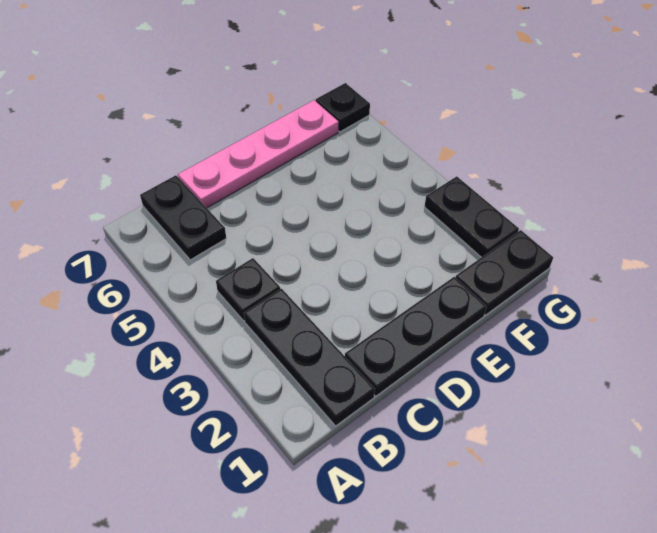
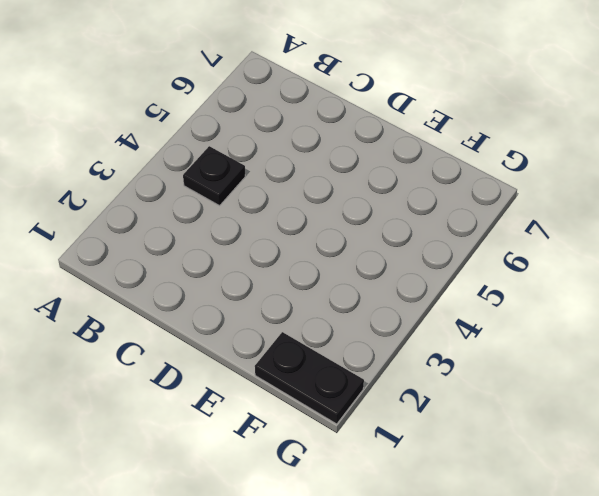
none -> black plate B1:B3 level 1
none -> black plate B6:B7 level 1

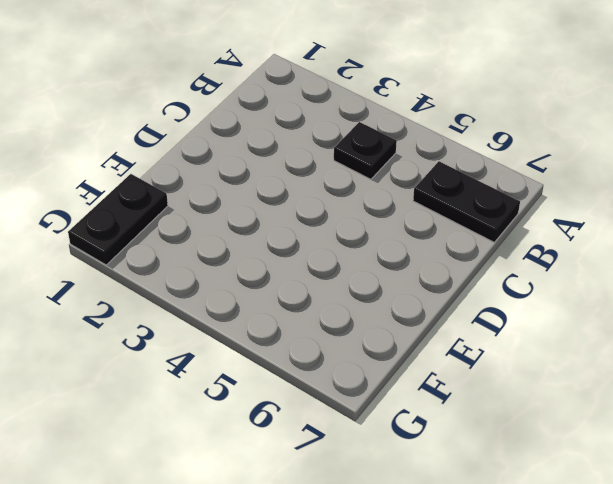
none -> black plate B1:B3 level 1
none -> black plate C1:E1 level 1

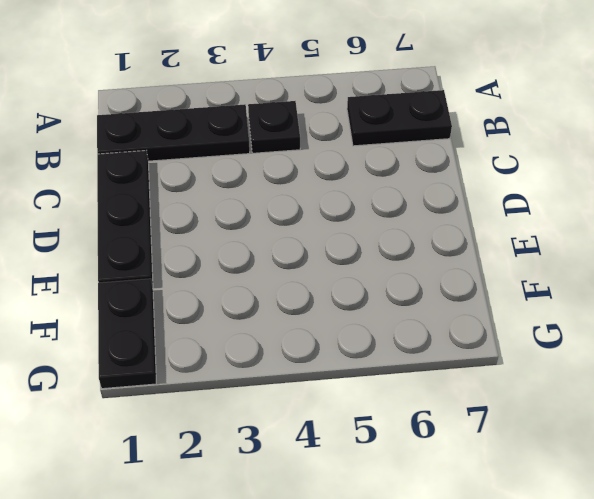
none -> pink plate C7:F7 level 1
none -> black plate G2:G3 level 1

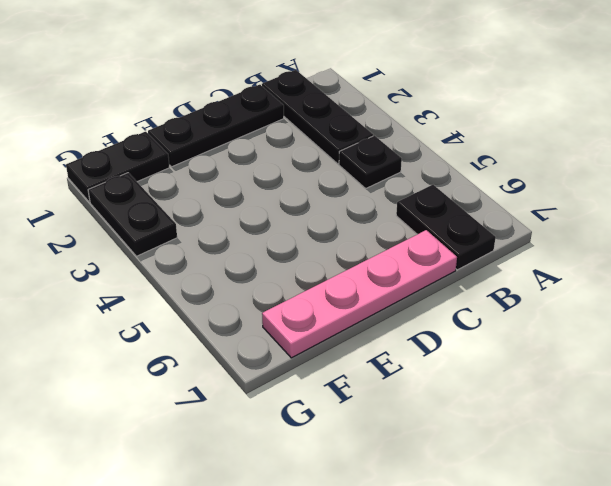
none -> black plate G7 level 1

